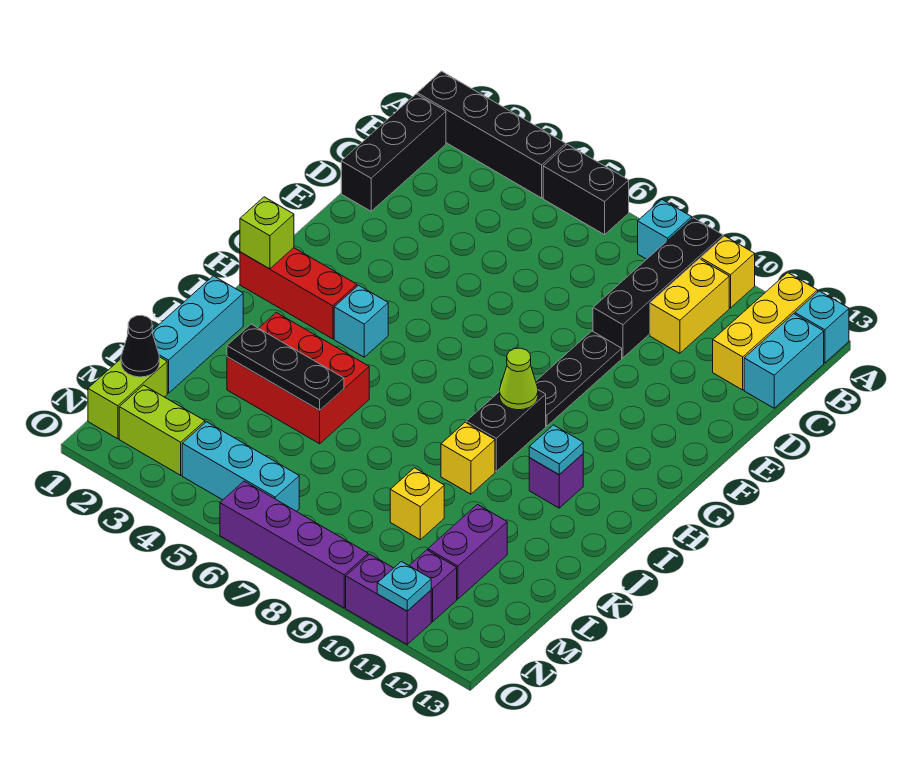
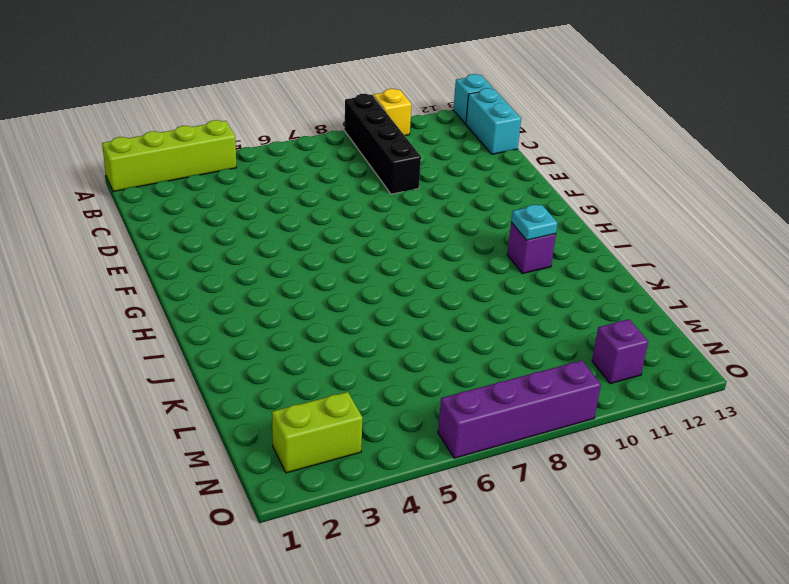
lime brick A1:A4 level 1 -> black brick A1:A4 level 1
none -> black brick A5:A6 level 1
none -> cyan brick A8 level 1
none -> yellow brick A12:C12 level 1
none -> black brick B1:D1 level 1

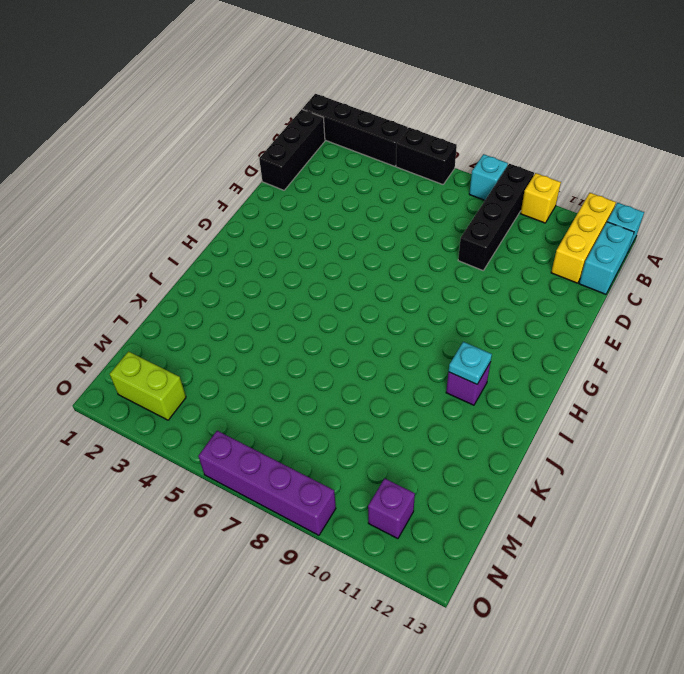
none -> yellow brick B10:C10 level 1
none -> black plate E9:G9 level 1
none -> red brick H1:H3 level 1
none -> cyan brick H4 level 1

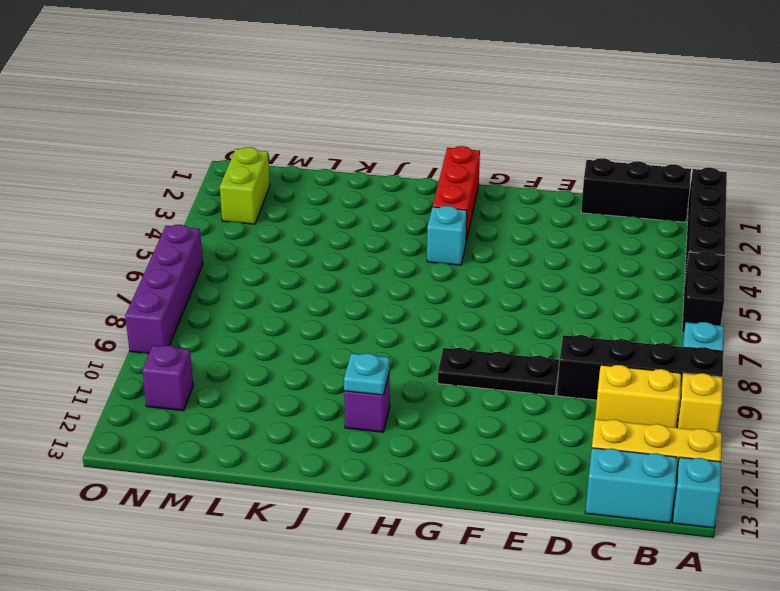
none -> black brick H9:I9 level 1
none -> cyan brick J1:L1 level 1
none -> red brick J3:K5 level 1
none -> yellow brick J9 level 1

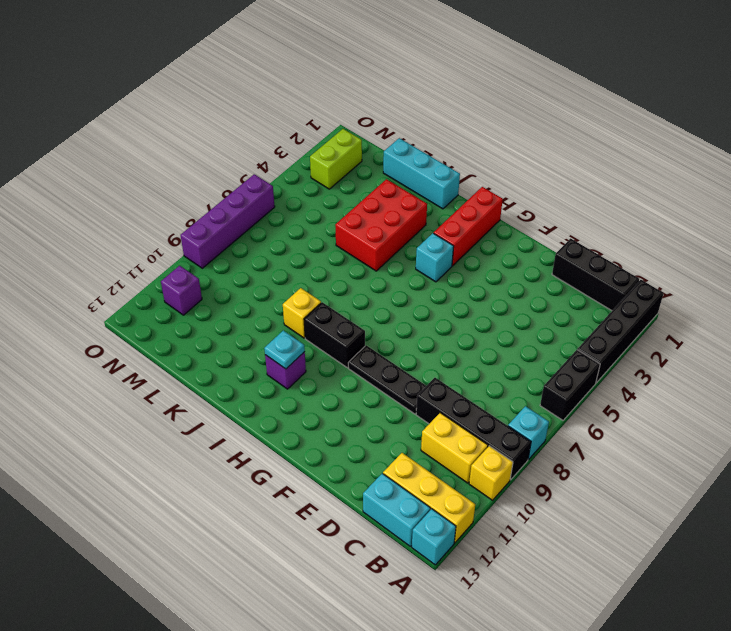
none -> yellow brick L9 level 1
none -> purple brick L11:M11 level 1
none -> lime brick M1:N1 level 1
none -> cyan brick N4:N6 level 1

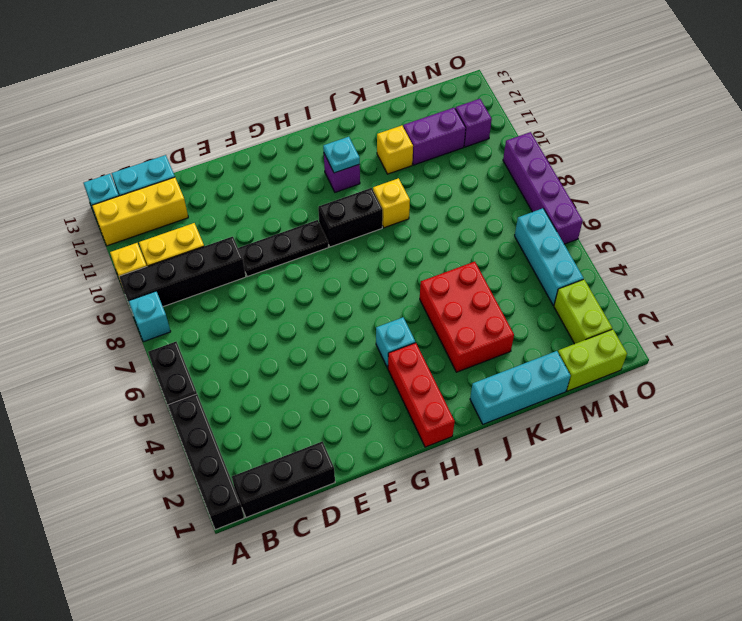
yellow brick K11 level 1 -> yellow brick L9 level 1
none -> purple brick O10:O11 level 1
none -> lime brick H1 level 2
none -> lime cone H9 level 2
none -> black plate K3:K5 level 2

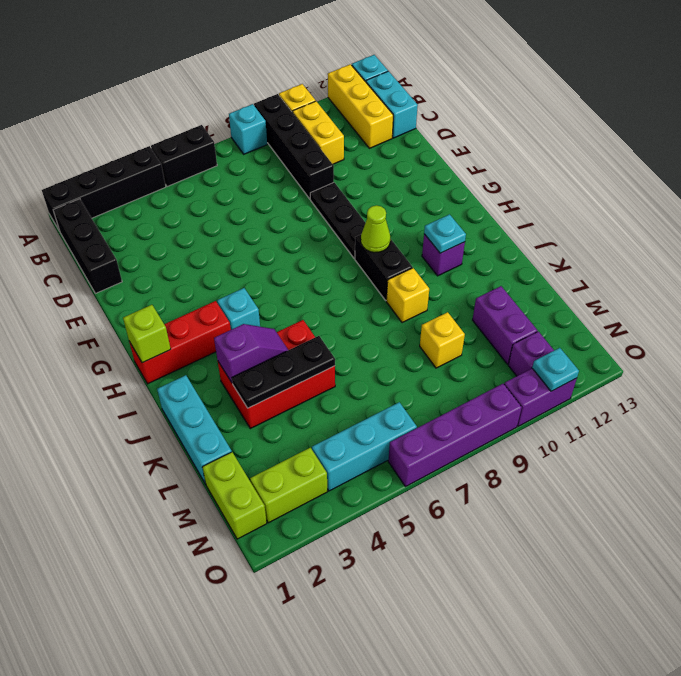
purple slope J3:J4 level 2 top 3 -> none
none -> black cone M1 level 2

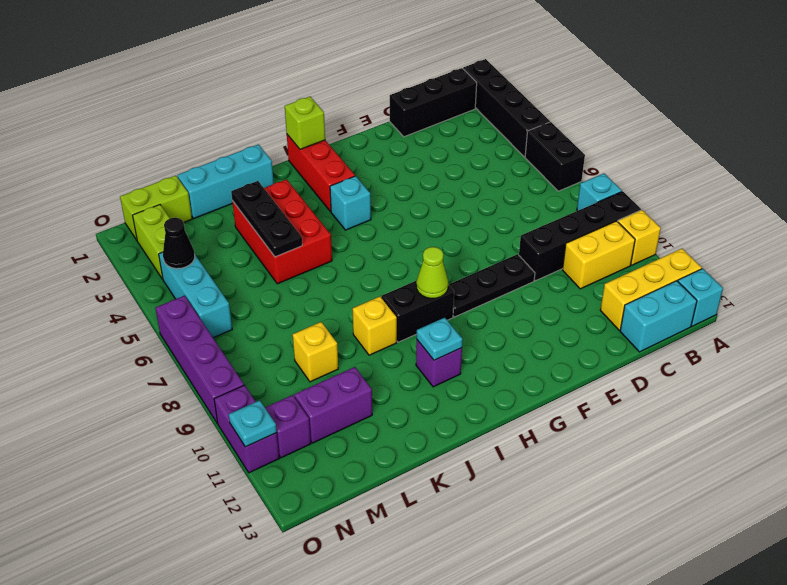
black cone N4 level 2 -> black cone M1 level 2

